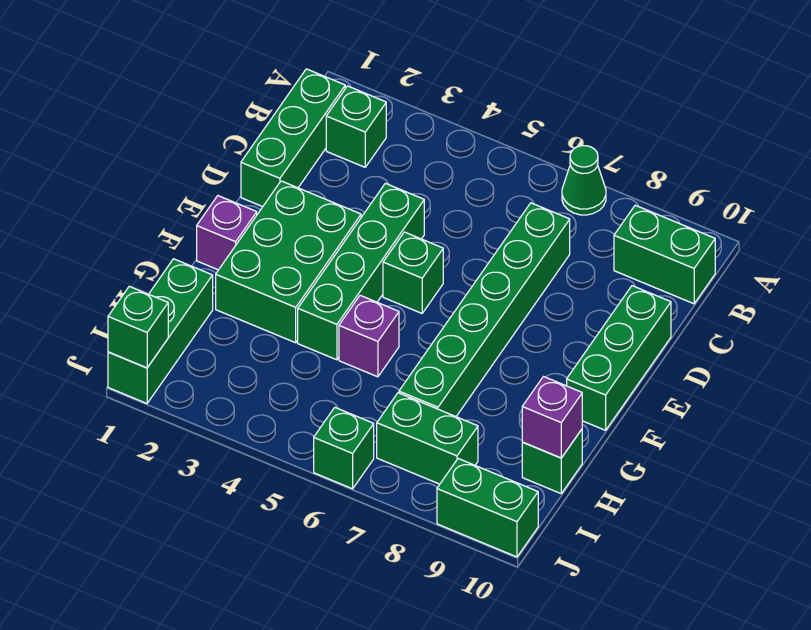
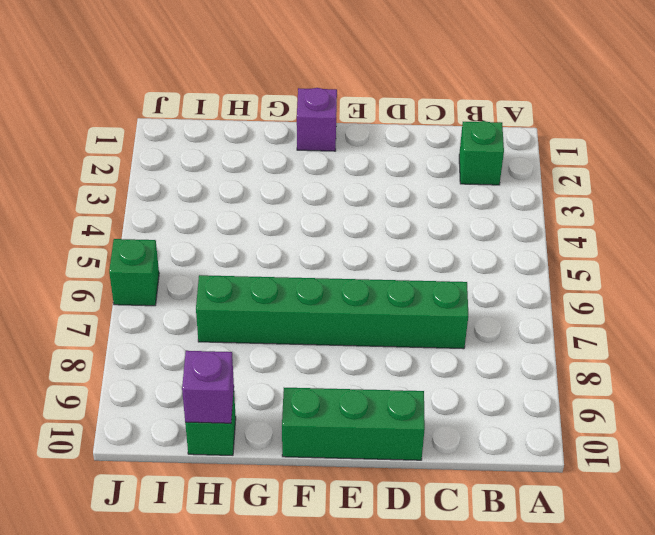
none -> green cone A7 level 1
none -> green brick B1:D1 level 1
none -> green brick B9:B10 level 1

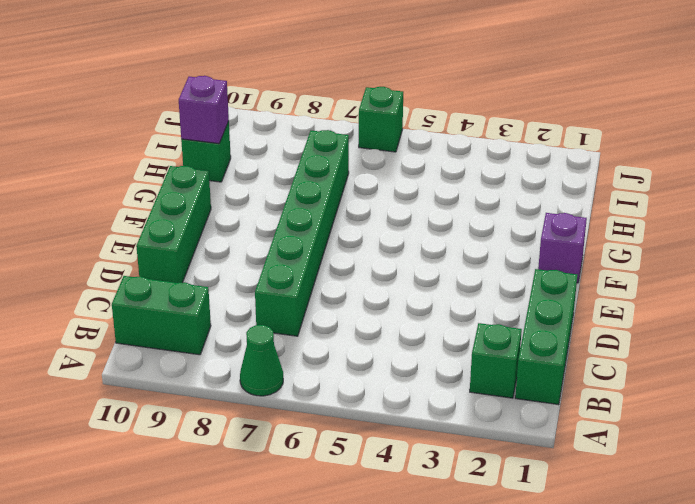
none -> green brick D4:G4 level 1
none -> green brick E2:G3 level 1
none -> green brick E5 level 1

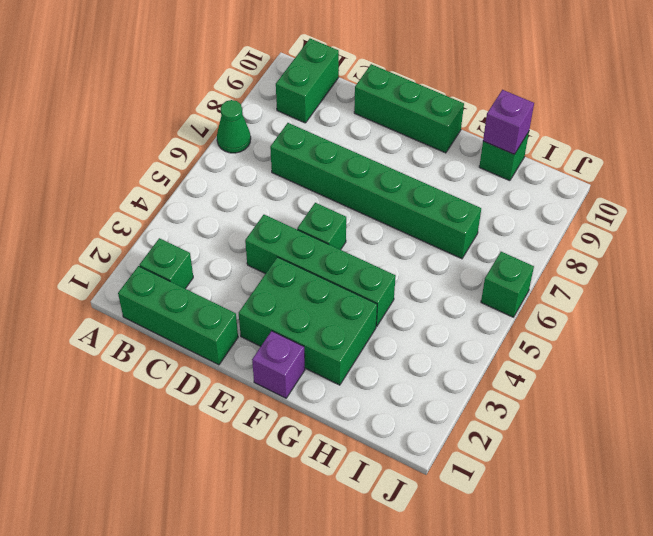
none -> purple brick G5 level 1
none -> green brick H1:J1 level 1
none -> green brick I7:I8 level 1

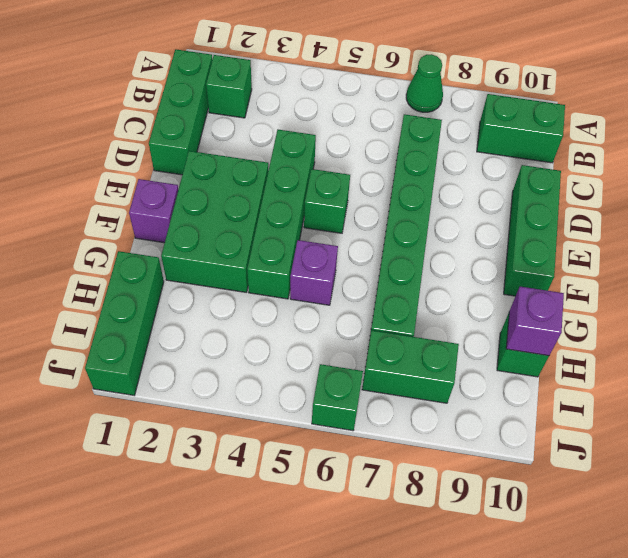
none -> green brick J9:J10 level 1
none -> green brick J1 level 2

